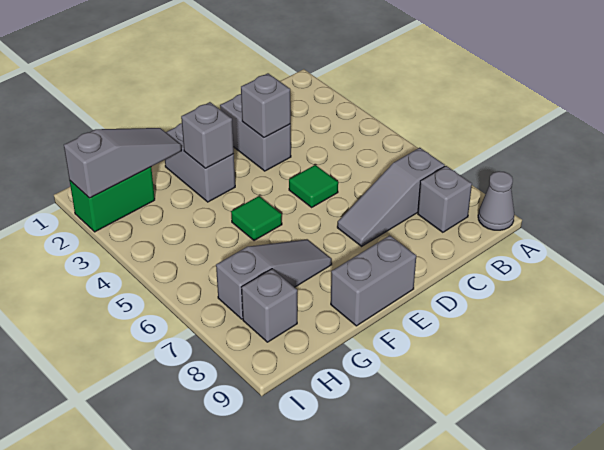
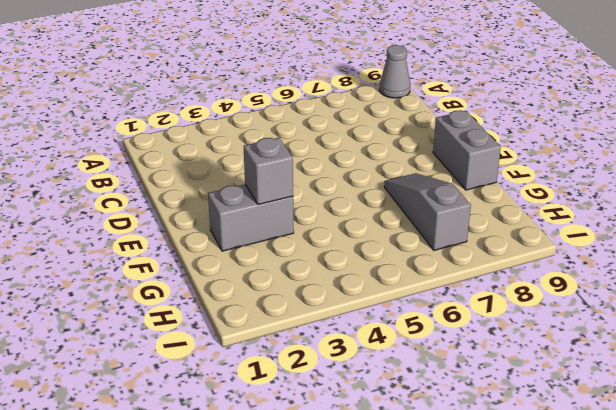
none -> grey slope B7:D7 level 1 top B
none -> grey brick B8 level 1
none -> grey brick D2:D3 level 1

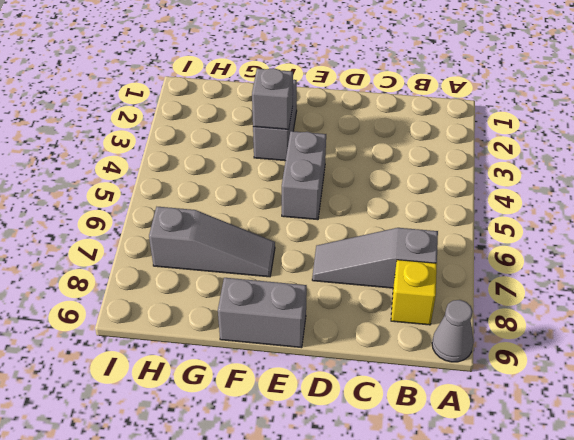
yellow brick B8 level 1 -> grey brick B8 level 1
grey brick E4:E5 level 1 -> grey brick D2:D3 level 1
none -> green tile D5 level 1
none -> green tile F5 level 1
none -> green brick H2:I2 level 1

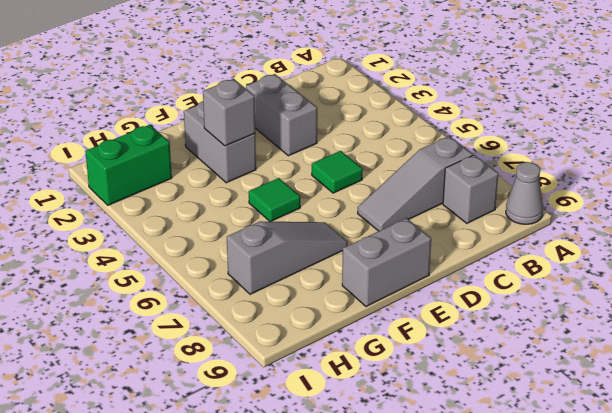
none -> grey brick H8 level 1
none -> grey brick D3 level 2
none -> grey slope G2:I2 level 2 top I

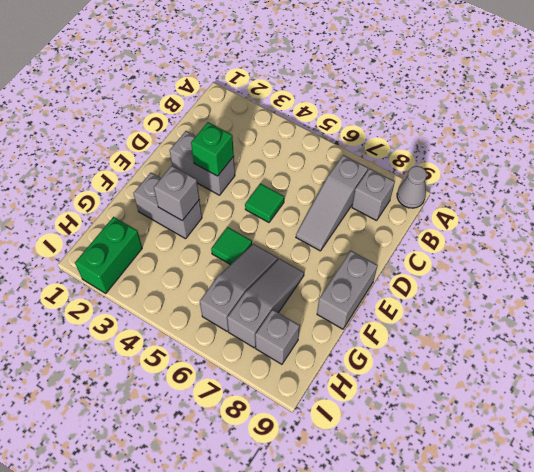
green brick D3 level 2 -> grey brick D3 level 2
grey slope F6:H6 level 1 top H -> grey slope G2:I2 level 2 top I

